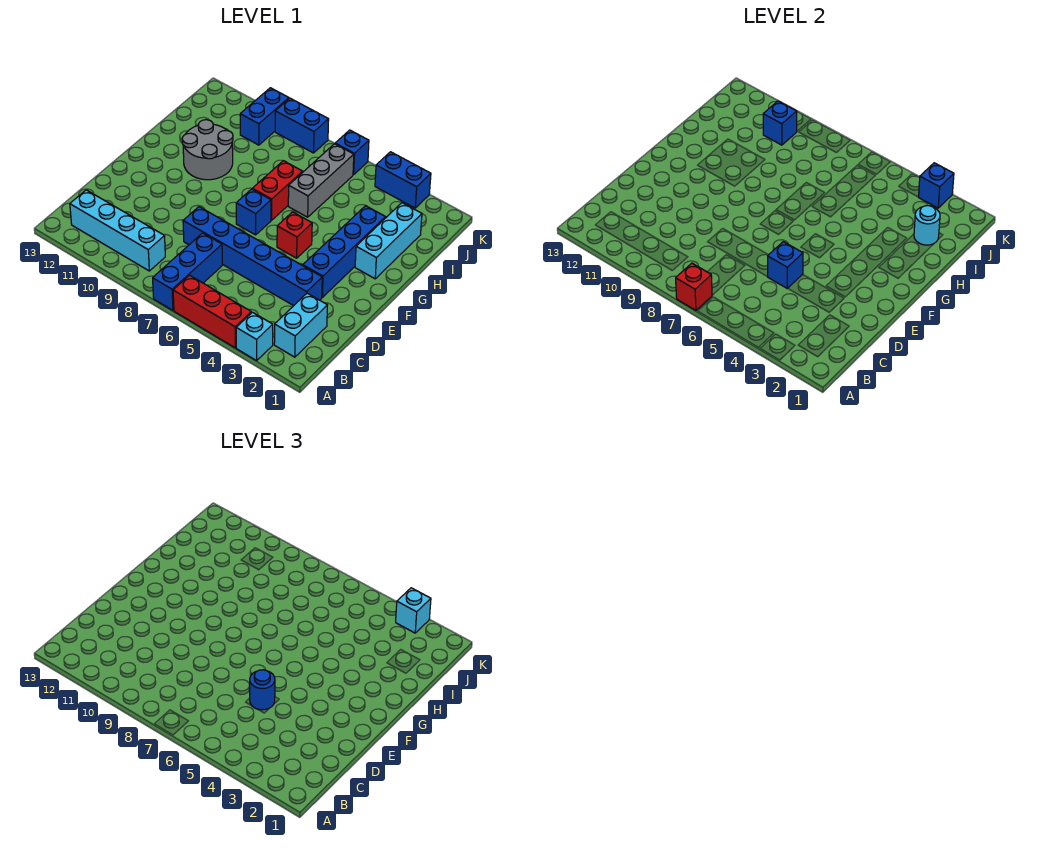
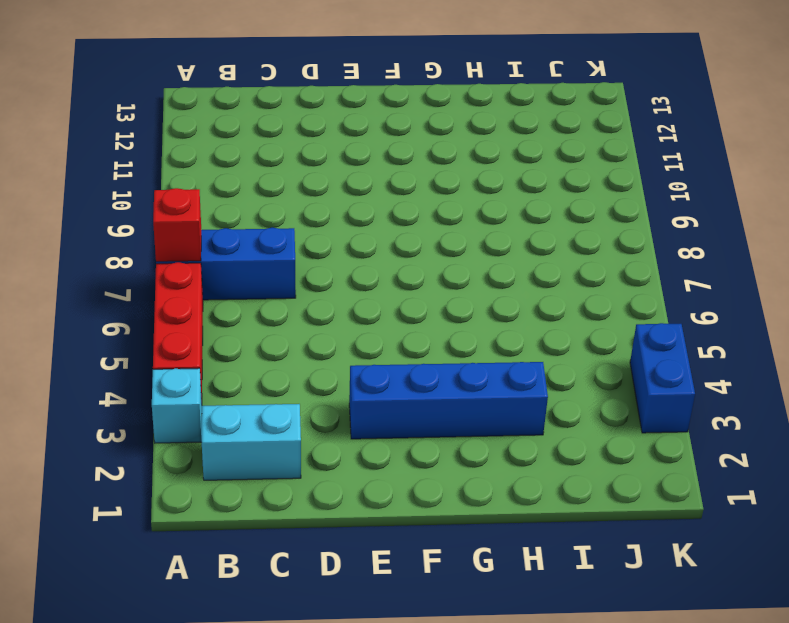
none -> cyan brick B9:B12 level 1
none -> blue brick D3:D8 level 1
none -> red brick F5 level 1

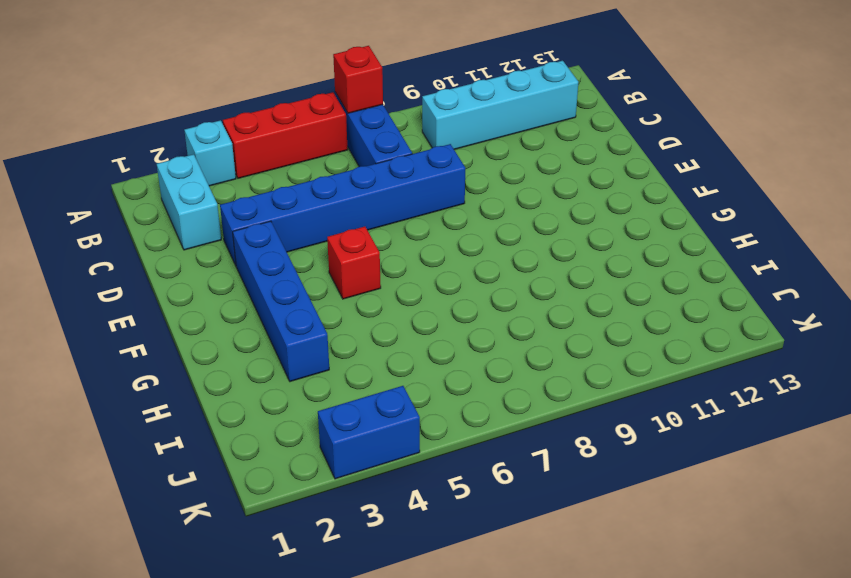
none -> blue brick F7 level 1
none -> cyan brick G2:I2 level 1
none -> red brick G7:H7 level 1

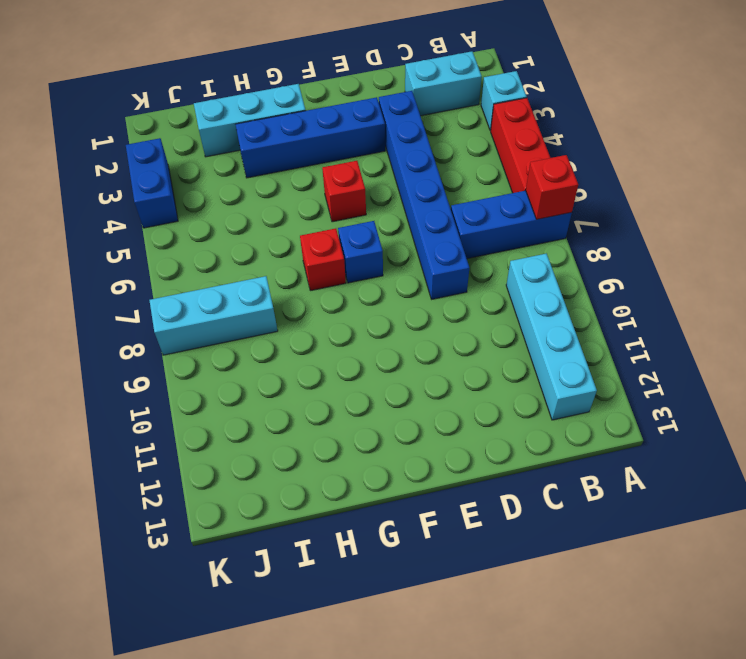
red brick G7 level 1 -> red brick G7:H7 level 1
cyan brick I8:K8 level 1 -> blue brick K8:K9 level 1
none -> grey round brick G10:H11 level 1
none -> grey brick H6:J6 level 1
none -> blue brick J10:K10 level 1

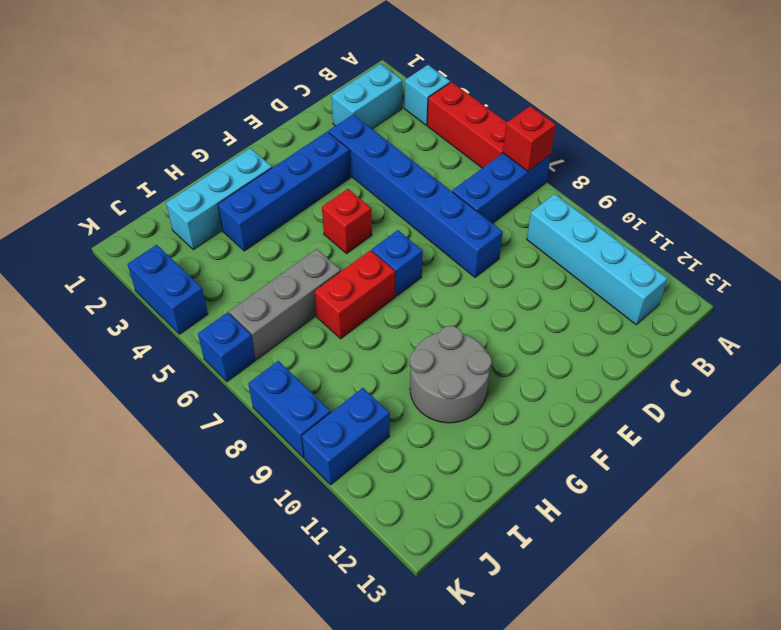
none -> blue brick D5 level 2
none -> cyan round brick I2 level 2
none -> blue brick J10 level 2

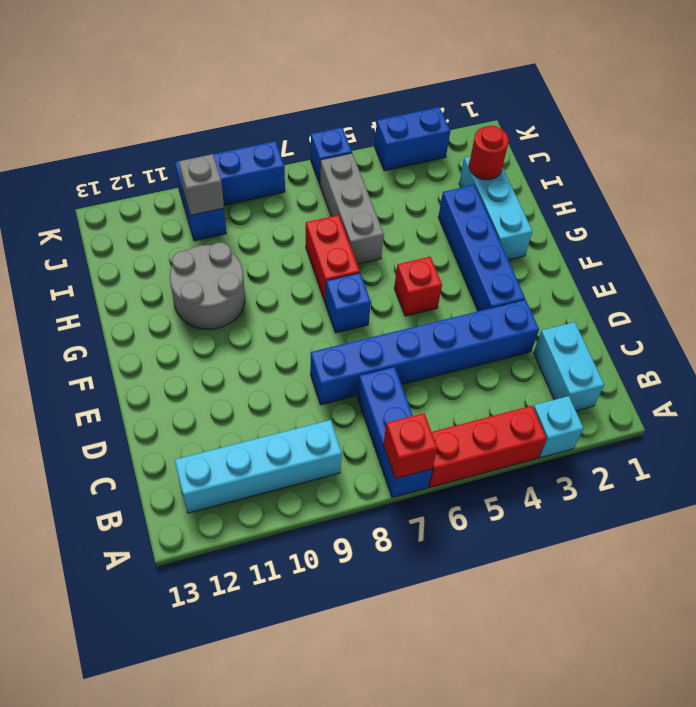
red round brick I2 level 2 -> cyan round brick I2 level 2
grey brick J10 level 2 -> blue brick J10 level 2
none -> blue brick D5 level 2
none -> blue brick K3 level 2
none -> blue round brick D5 level 3

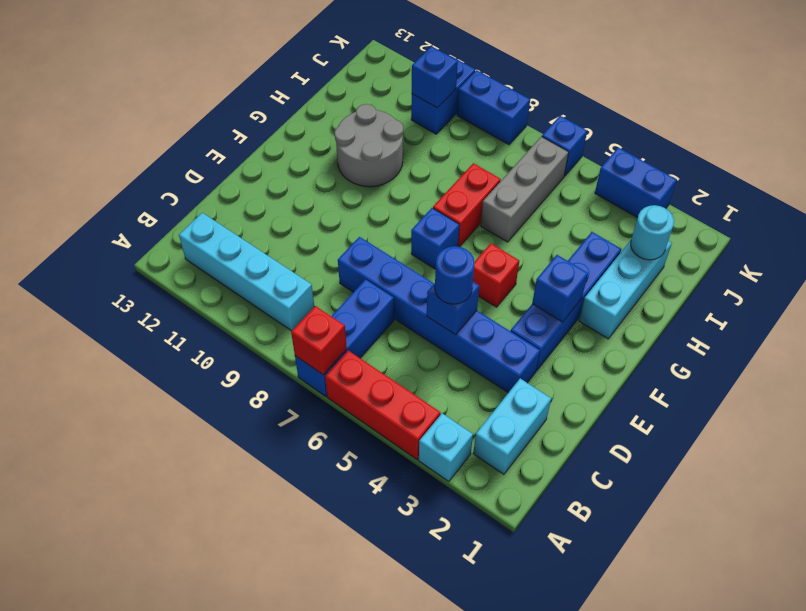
blue brick F3 level 2 -> blue brick K3 level 2
none -> cyan brick K3 level 3

